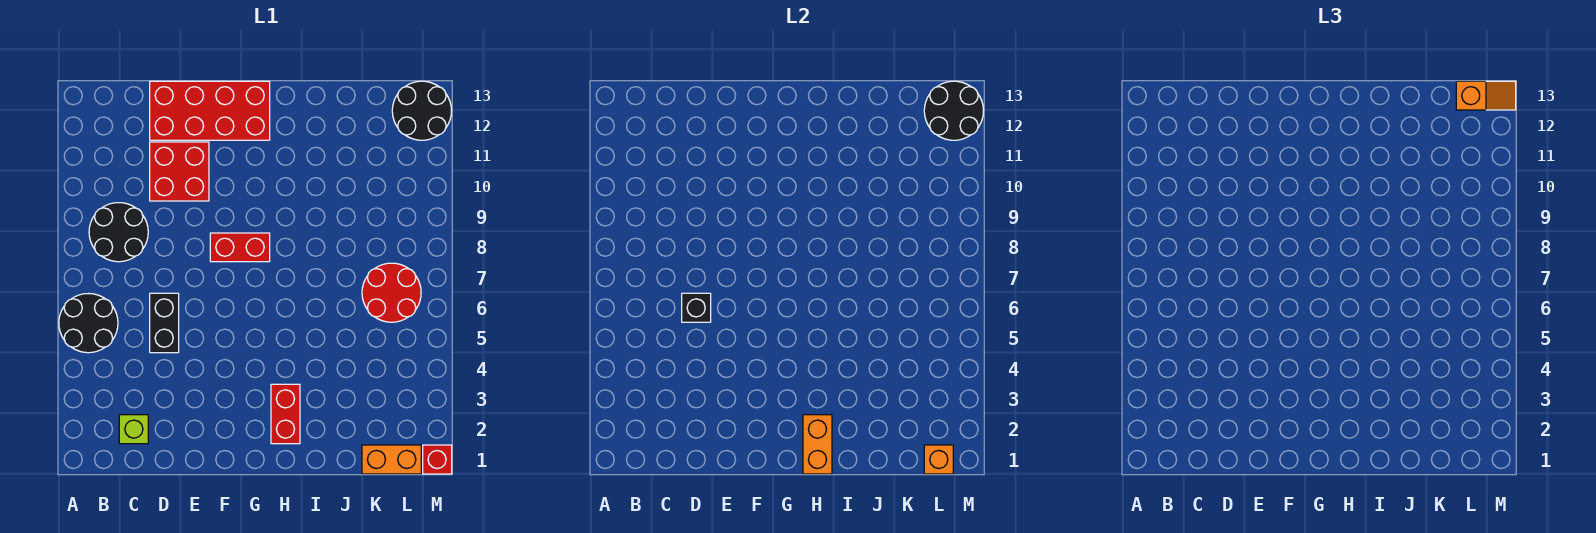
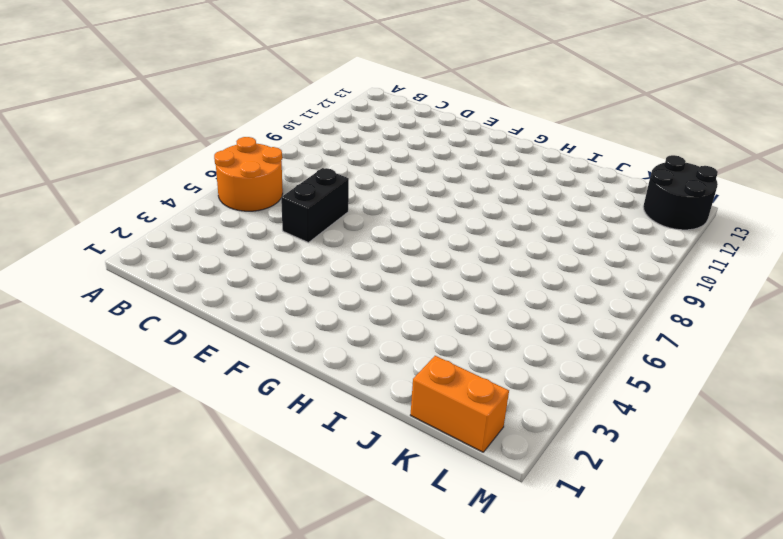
orange round brick A5:B6 level 1 -> black round brick A5:B6 level 1
none -> black round brick B8:C9 level 1
none -> lime brick C2 level 1
none -> red brick D10:E11 level 1

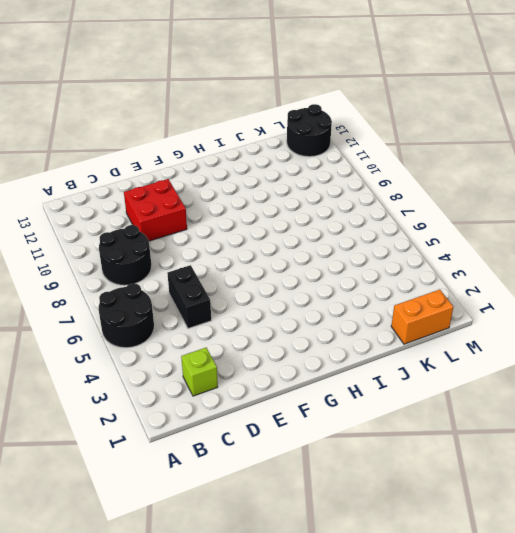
none -> red brick D12:G13 level 1
none -> red brick F8:G8 level 1
none -> red brick H2:H3 level 1

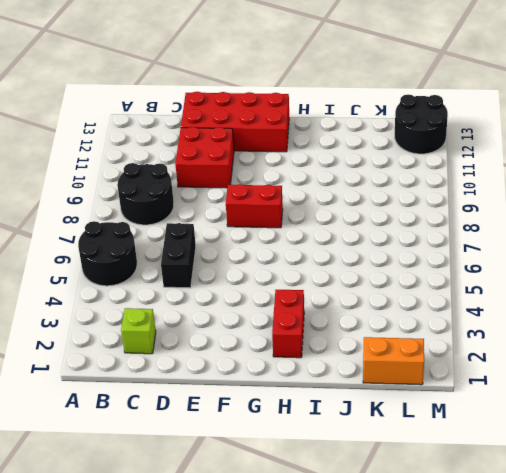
none -> red round brick K6:L7 level 1
none -> red brick M1 level 1
none -> black brick D6 level 2

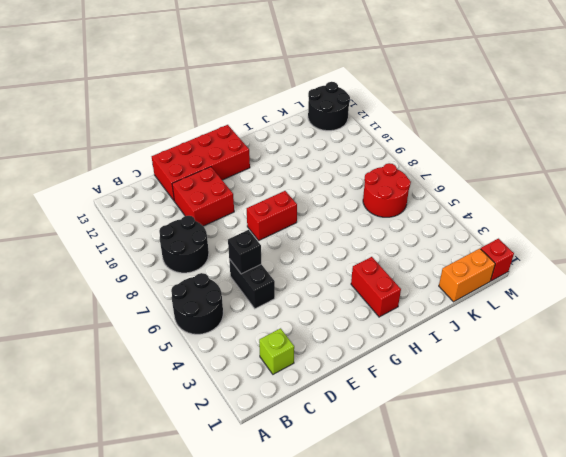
none -> orange brick H1:H2 level 2
none -> orange brick L1 level 2
none -> black round brick L12:M13 level 2

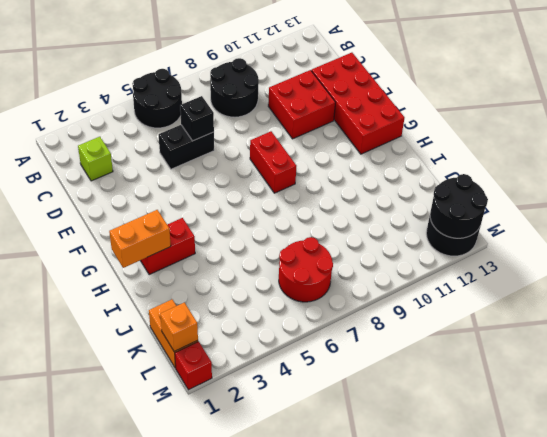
none -> orange slope L13:M13 level 3 top L

